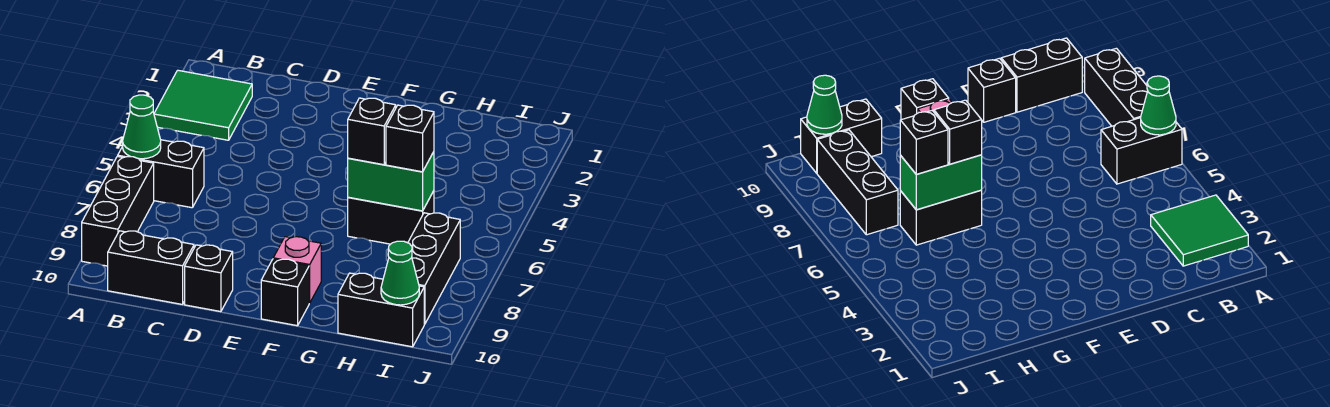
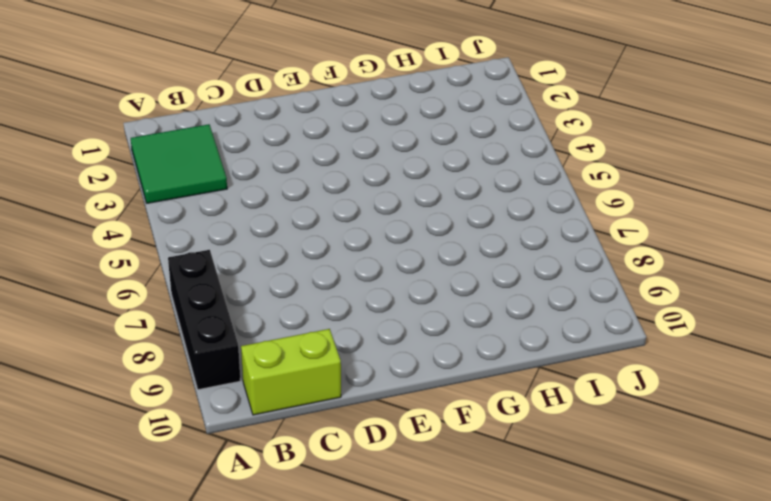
lime brick B10:C10 level 1 -> black brick B10:C10 level 1
none -> black brick A6:B6 level 1
none -> black brick D10 level 1
none -> pink brick F9 level 1

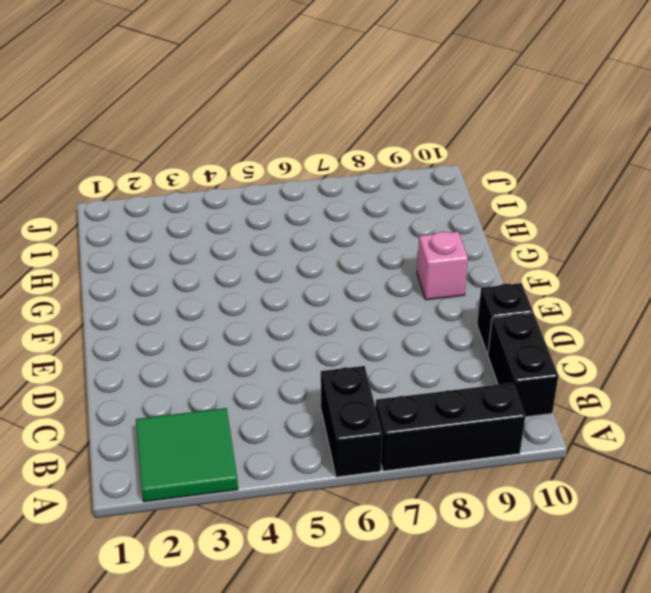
none -> black brick F10 level 1
none -> black brick G6:H6 level 1
none -> black brick H10:I10 level 1

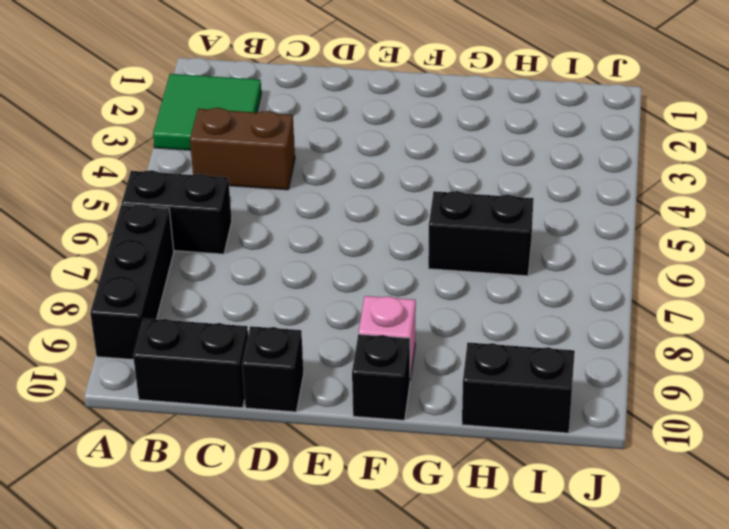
brown brick B4:C4 level 1 -> none
none -> black brick I7:I9 level 1
none -> green cone A6 level 2
none -> green brick G6:H6 level 2

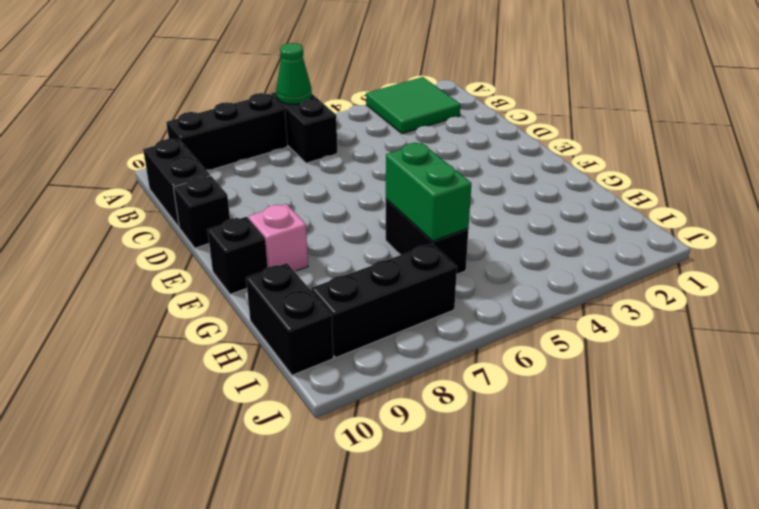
none -> green cone I10 level 2
none -> black brick G6 level 3
none -> black brick H6 level 3

